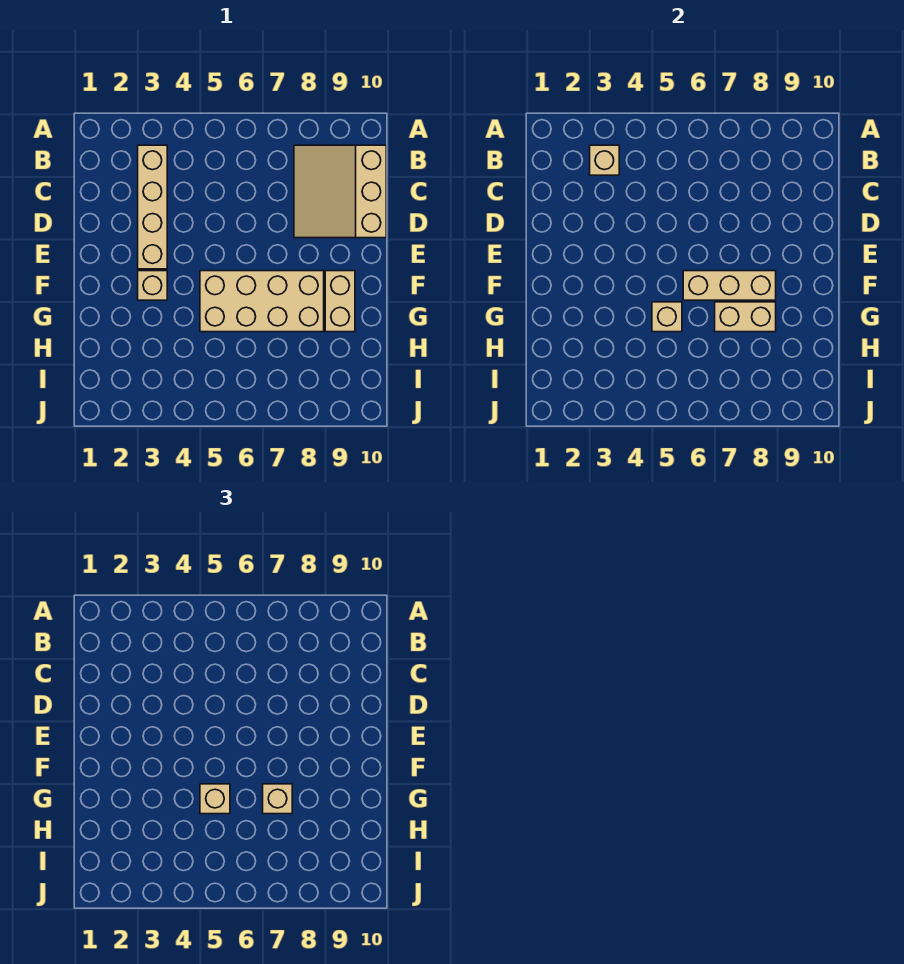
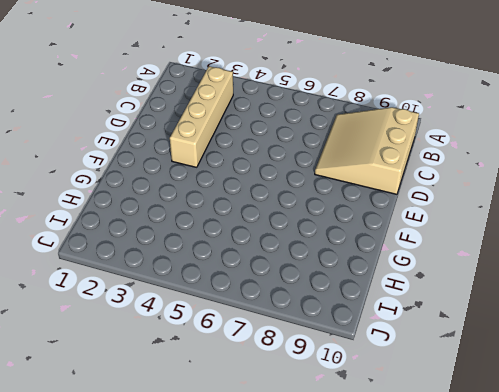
none -> tan brick F3 level 1
none -> tan brick F5:G8 level 1

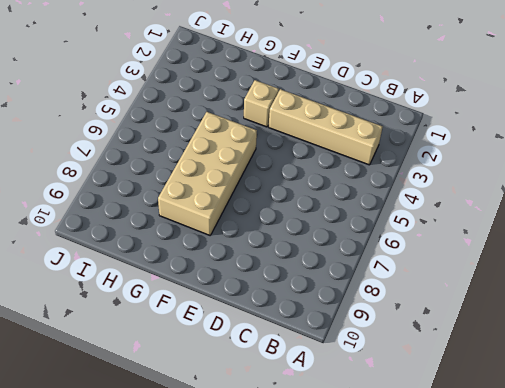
none -> tan slope B8:D10 level 1 top 10
none -> tan brick F9:G9 level 1

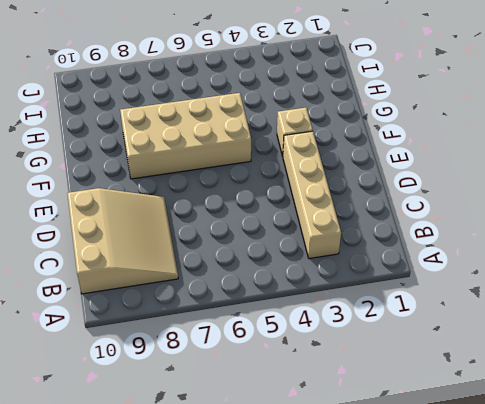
none -> tan brick F9:G9 level 1
none -> tan brick B3 level 2

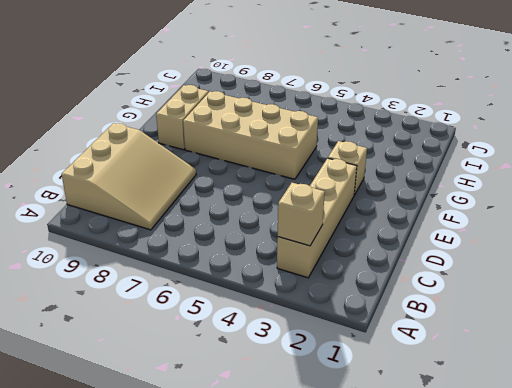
none -> tan brick F6:F8 level 2
none -> tan brick G5 level 2

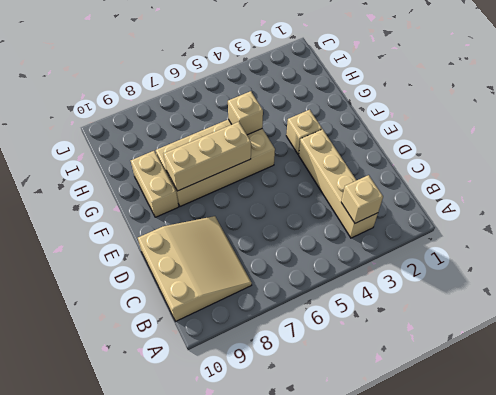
none -> tan brick G7:G8 level 2
none -> tan brick G5 level 3

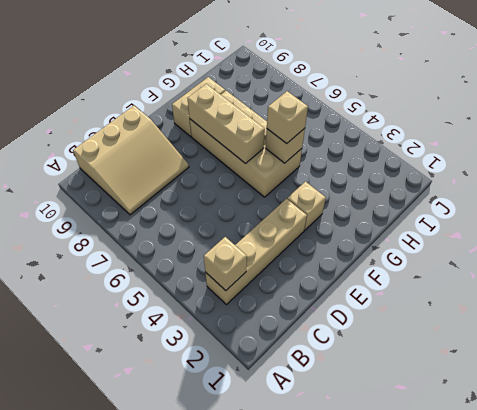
none -> tan brick G7:G8 level 2
none -> tan brick G7 level 3

